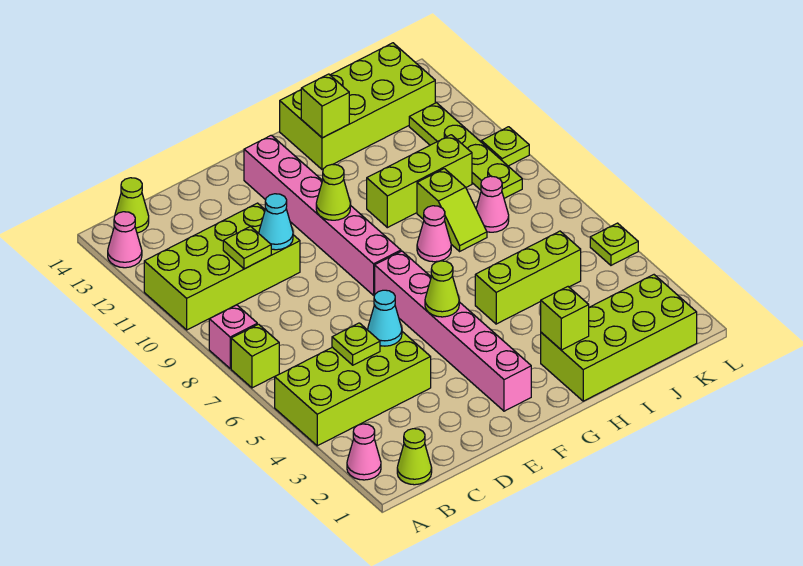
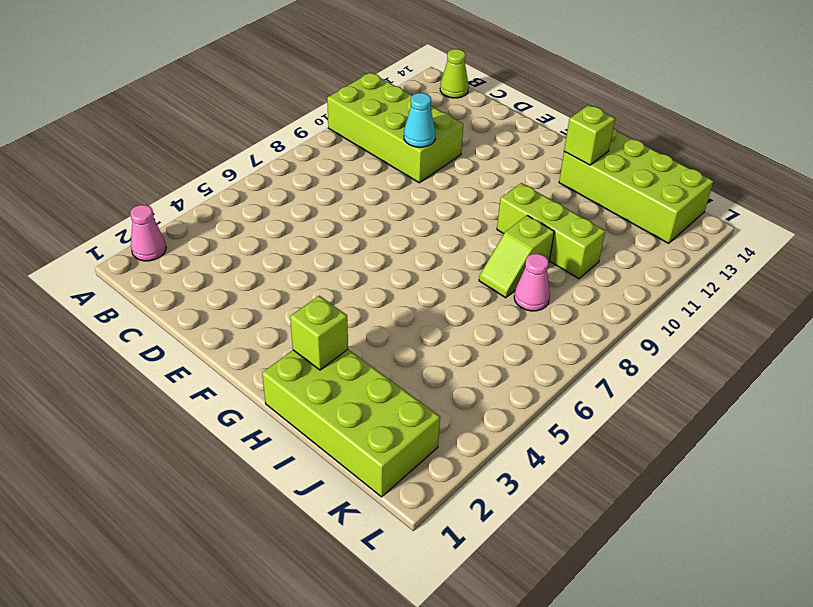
none -> lime brick A4:D5 level 1
none -> lime brick A7 level 1
none -> pink brick A8 level 1

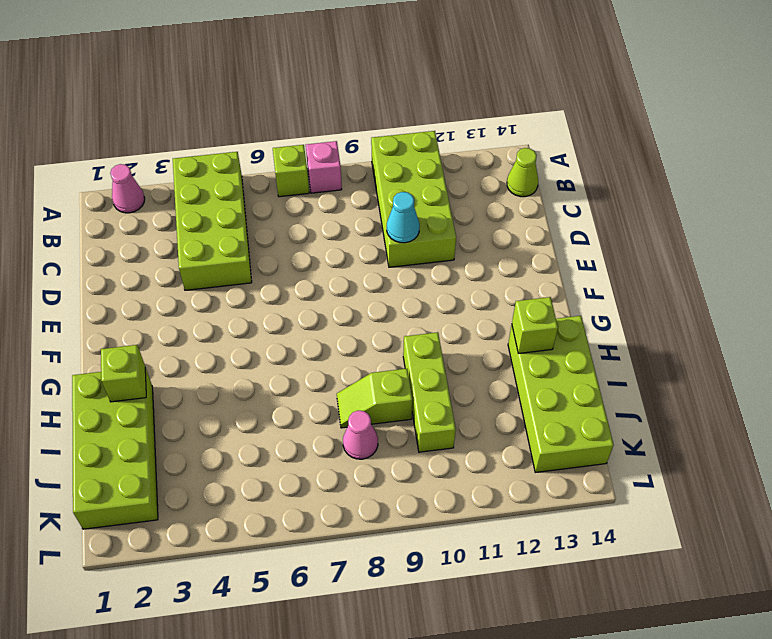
none -> pink cone A13 level 1
none -> lime cone B1 level 1
none -> pink brick F2:F7 level 1

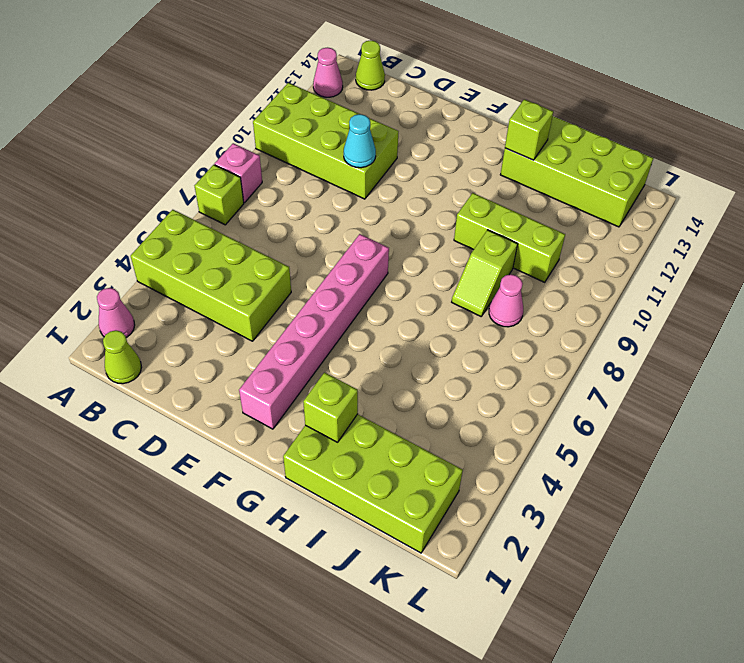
none -> pink brick F8:F13 level 1
none -> lime brick H5:J5 level 1
none -> pink cone H8 level 1

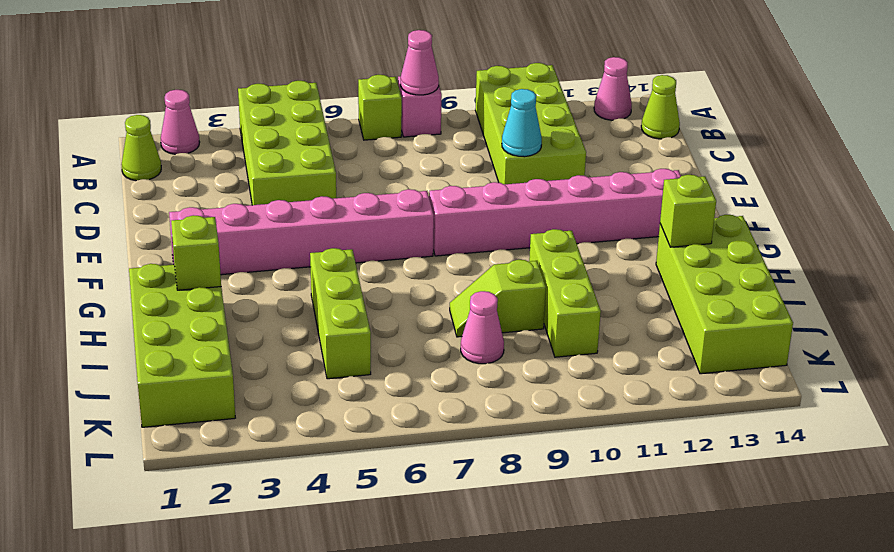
pink cone A8 level 2 -> pink cone H8 level 1
none -> lime plate K9:K12 level 1
none -> lime plate L5 level 1
none -> lime plate L10 level 1

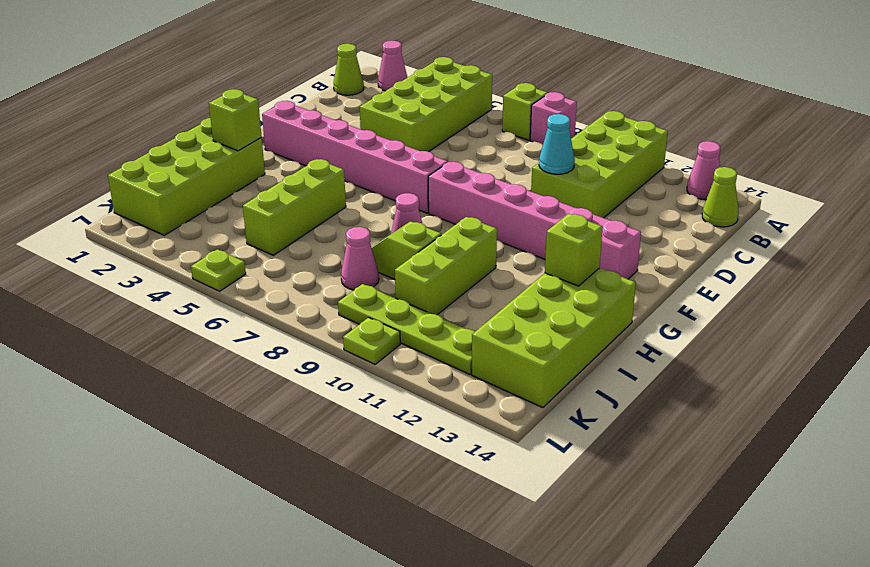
none -> lime plate C5 level 2
none -> lime plate C10 level 2
none -> cyan cone D5 level 2

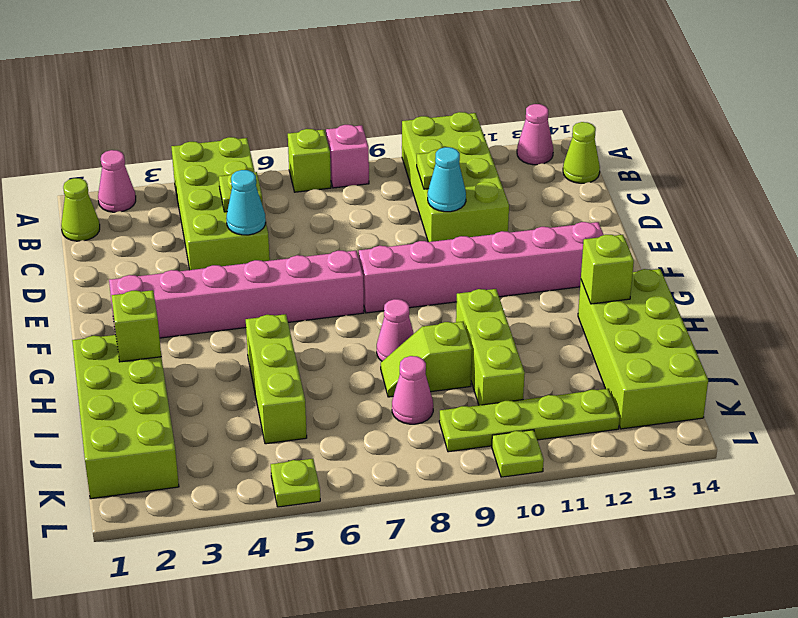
none -> lime cone F5 level 2
none -> lime cone F10 level 2

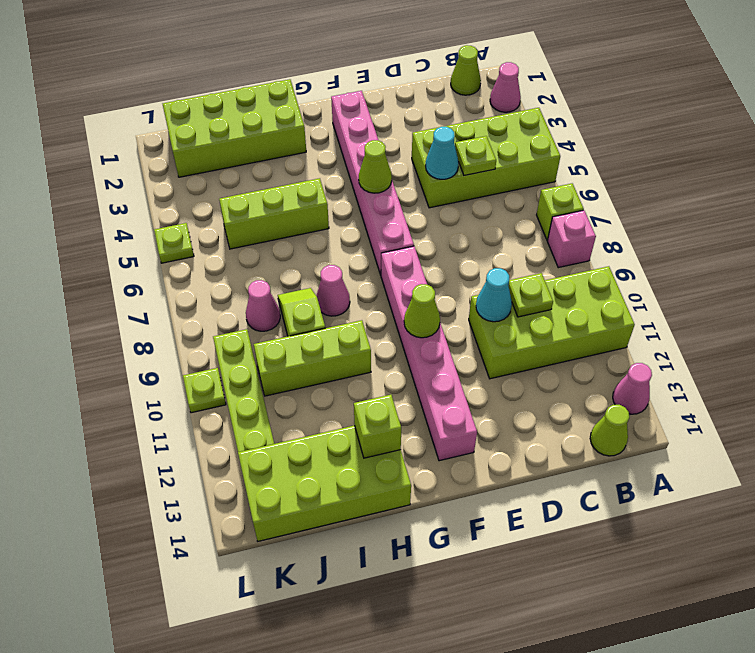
none -> lime brick H2 level 2

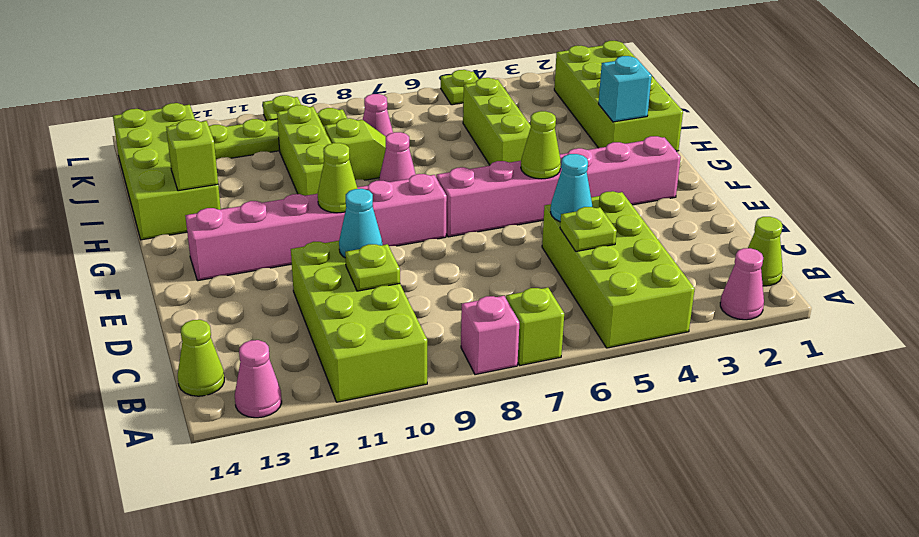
cyan brick H2 level 2 -> lime brick H2 level 2

